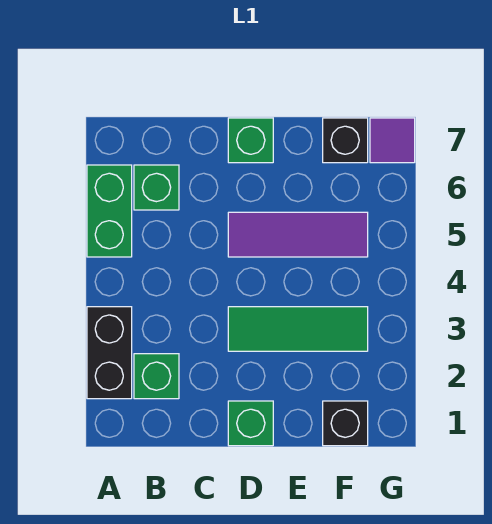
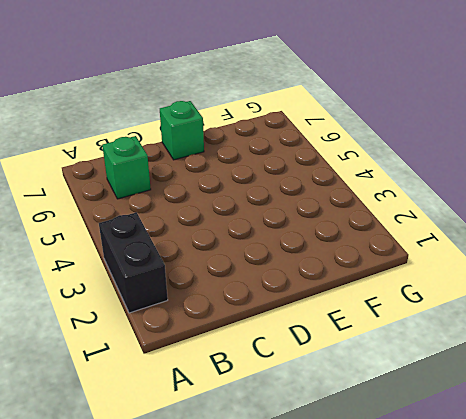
none -> green brick A5:A6 level 1
none -> green brick B2 level 1

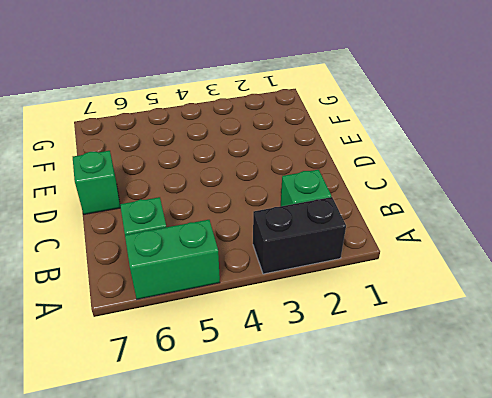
none -> green brick D1 level 1
none -> green tile D3:F3 level 1

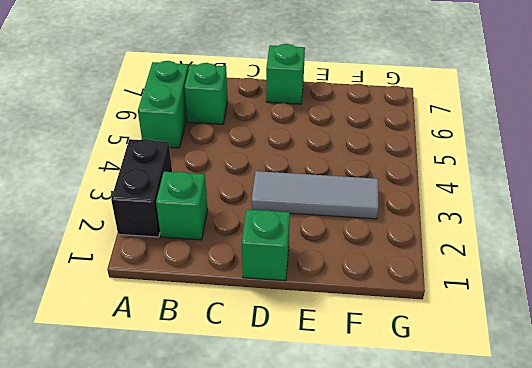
grey tile D3:F3 level 1 -> green tile D3:F3 level 1
none -> purple tile D5:F5 level 1
none -> black brick F1 level 1

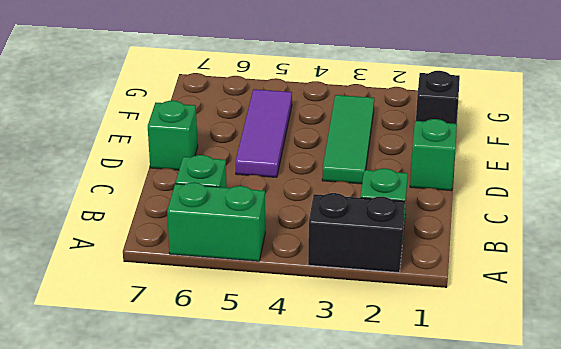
none -> black brick F7 level 1
none -> purple tile G7 level 1

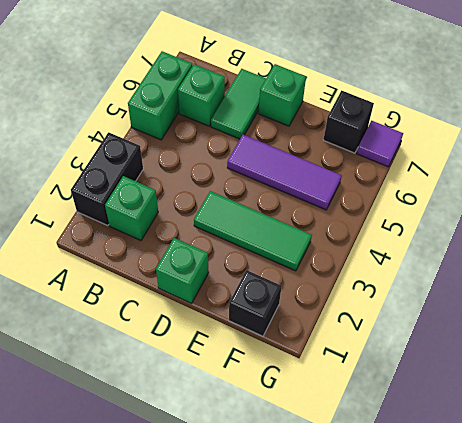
green tile C6:C7 level 1 -> none

